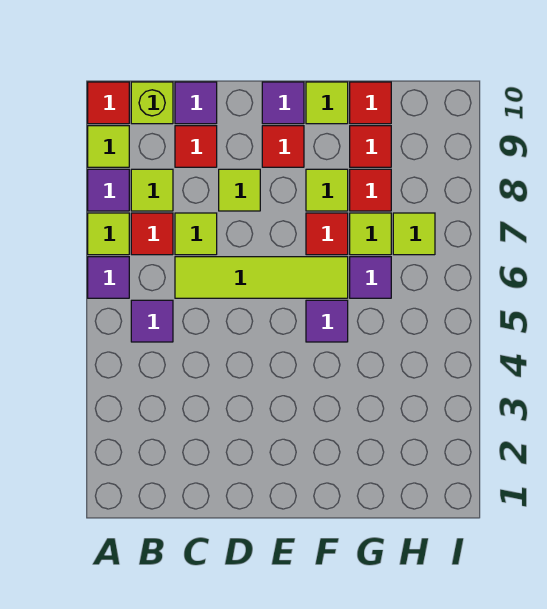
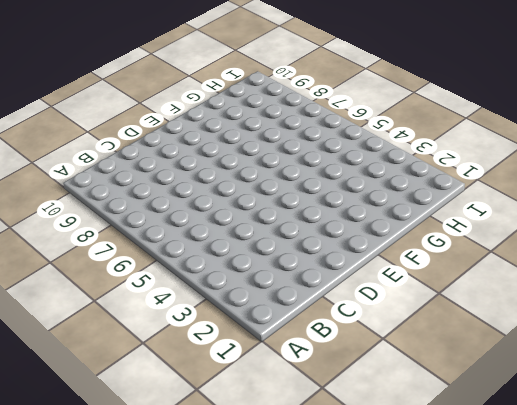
none -> purple tile A6 level 1
none -> lime tile A7 level 1
none -> purple tile A8 level 1

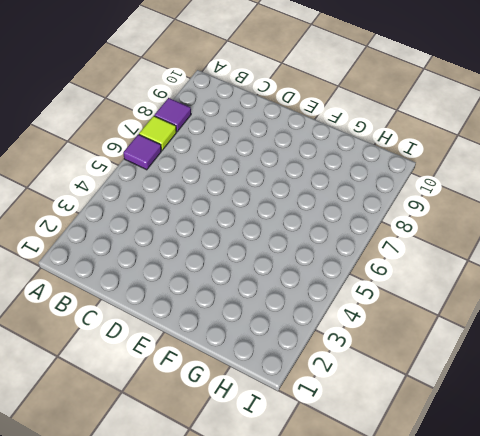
none -> lime tile A9 level 1
none -> red tile A10 level 1
none -> purple tile B5 level 1

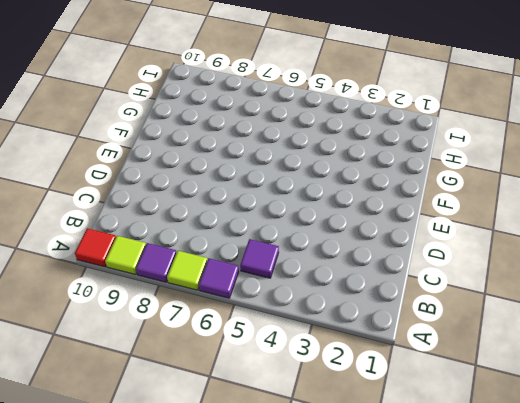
none -> red tile B7 level 1
none -> lime tile B8 level 1
none -> lime brick B10 level 1

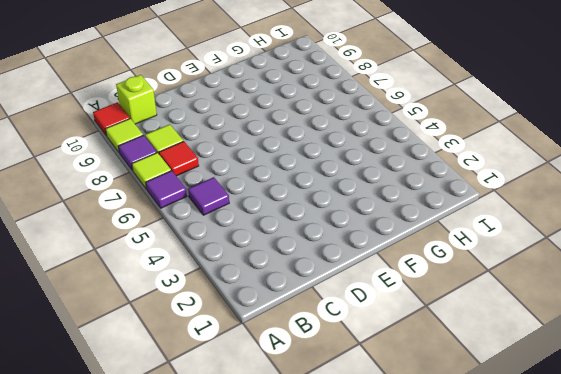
none -> lime tile C6:F6 level 1
none -> lime tile C7 level 1
none -> red tile C9 level 1

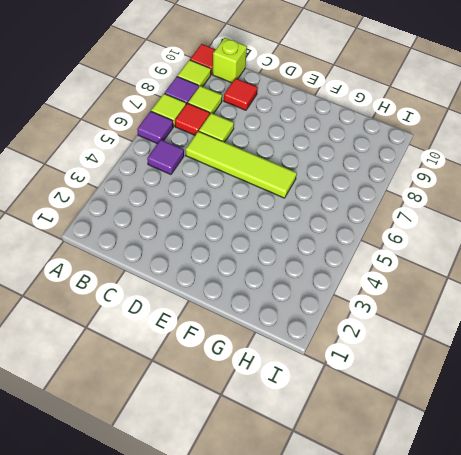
none -> purple tile C10 level 1
none -> lime tile D8 level 1
none -> red tile E9 level 1

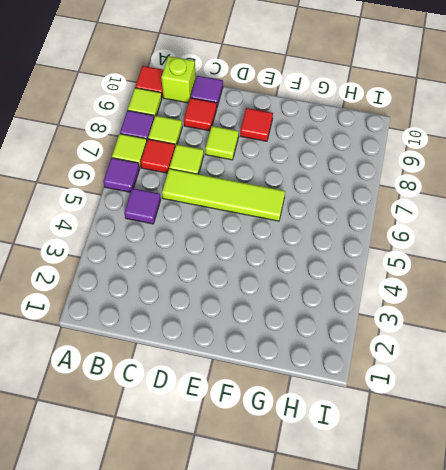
none -> purple tile E10 level 1
none -> purple tile F5 level 1
none -> red tile F7 level 1

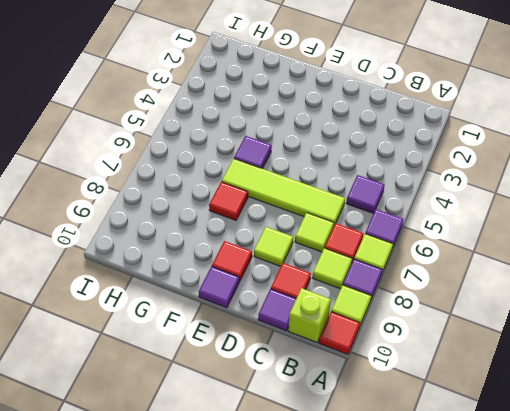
none -> lime tile F8 level 1
none -> lime tile F10 level 1
none -> purple tile G6 level 1

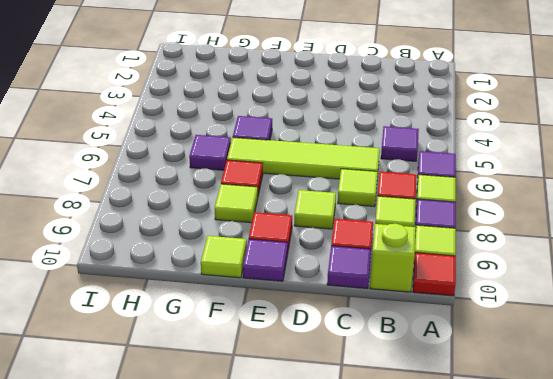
none -> lime tile G7 level 1
none -> red tile G8 level 1
none -> red tile G9 level 1

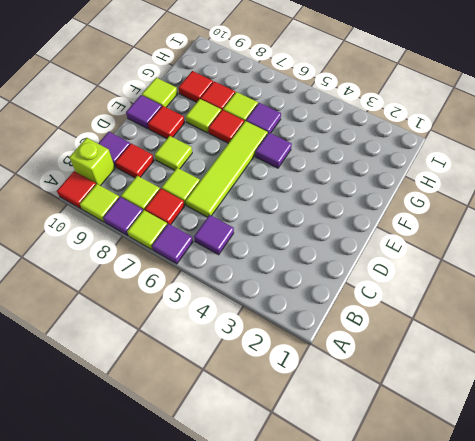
none -> red tile G10 level 1
none -> lime tile H7 level 1

